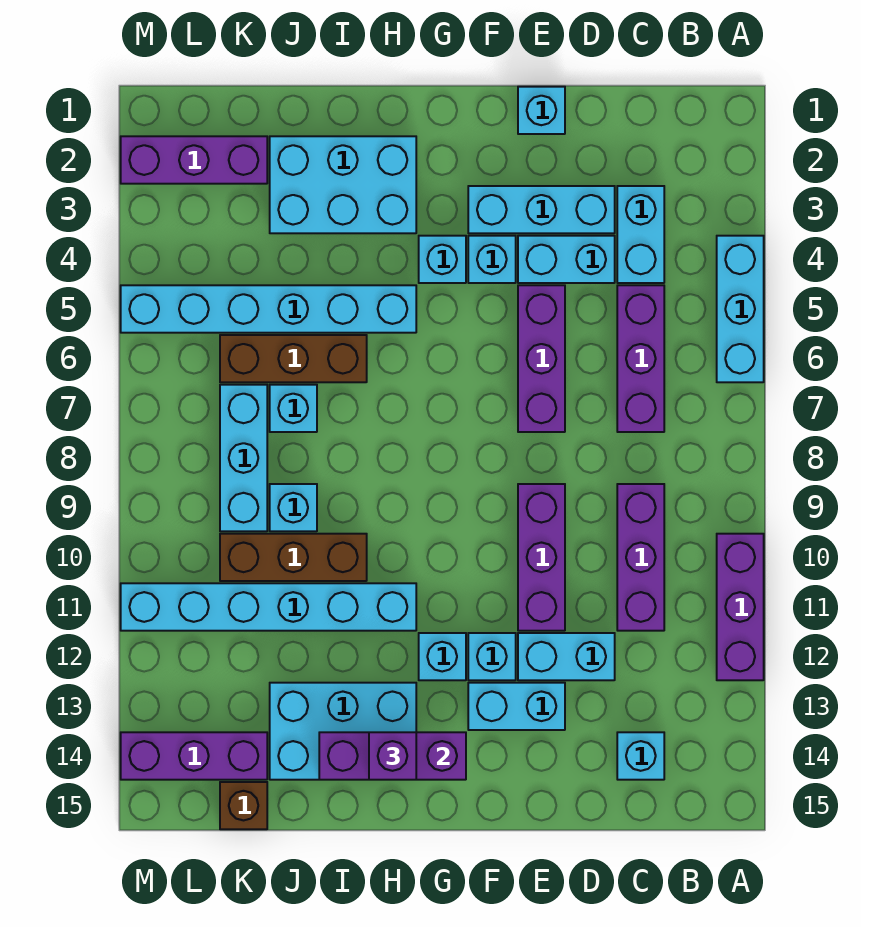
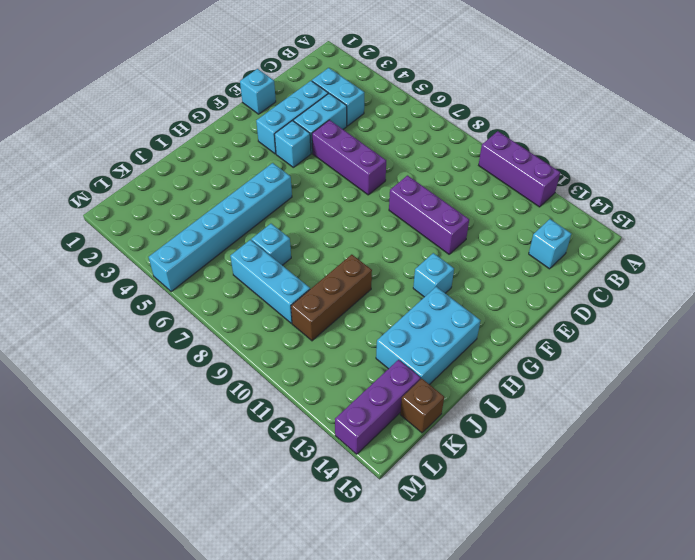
none -> cyan brick A4:A6 level 1
none -> purple brick C5:C7 level 1
none -> purple brick C9:C11 level 1
none -> cyan brick D12:E12 level 1

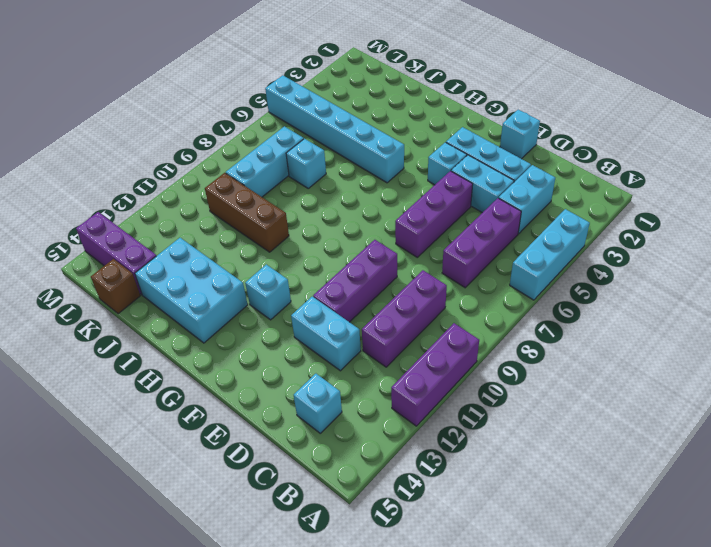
none -> cyan brick E13:F13 level 1
none -> cyan brick F12 level 1
none -> cyan brick G4 level 1
none -> cyan brick H2:J3 level 1

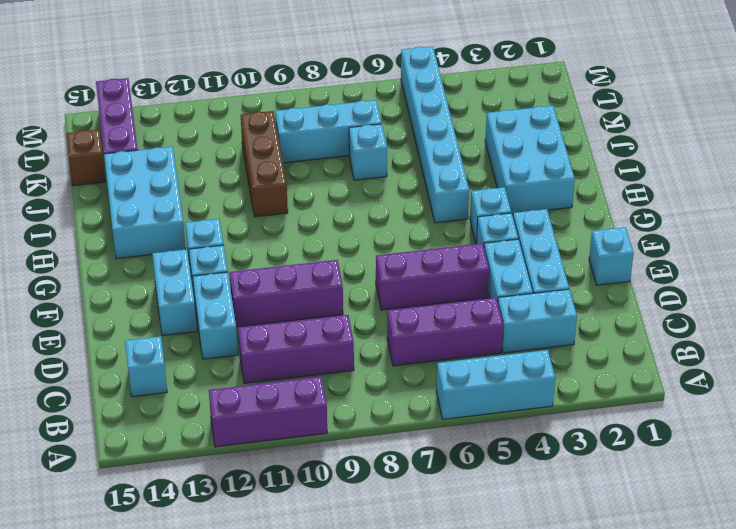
none -> cyan brick H11:M11 level 1
none -> brown brick I6:K6 level 1
none -> cyan brick J9 level 1
none -> purple brick K2:M2 level 1

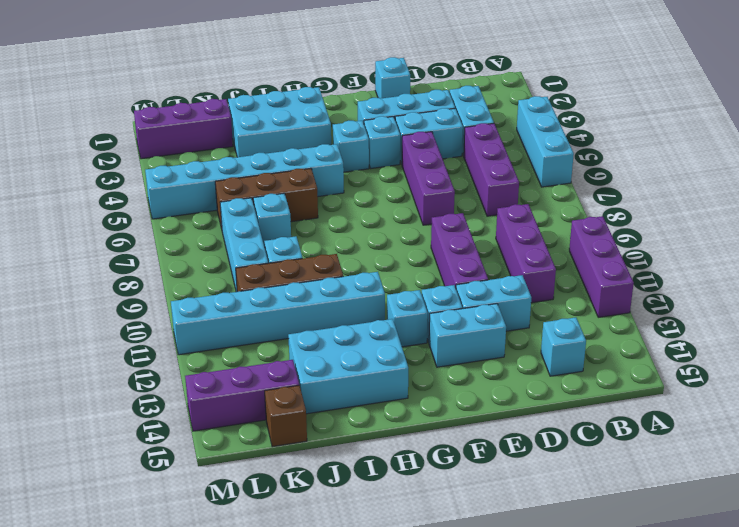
none -> purple brick G14:I14 level 2
none -> purple brick H14 level 3

